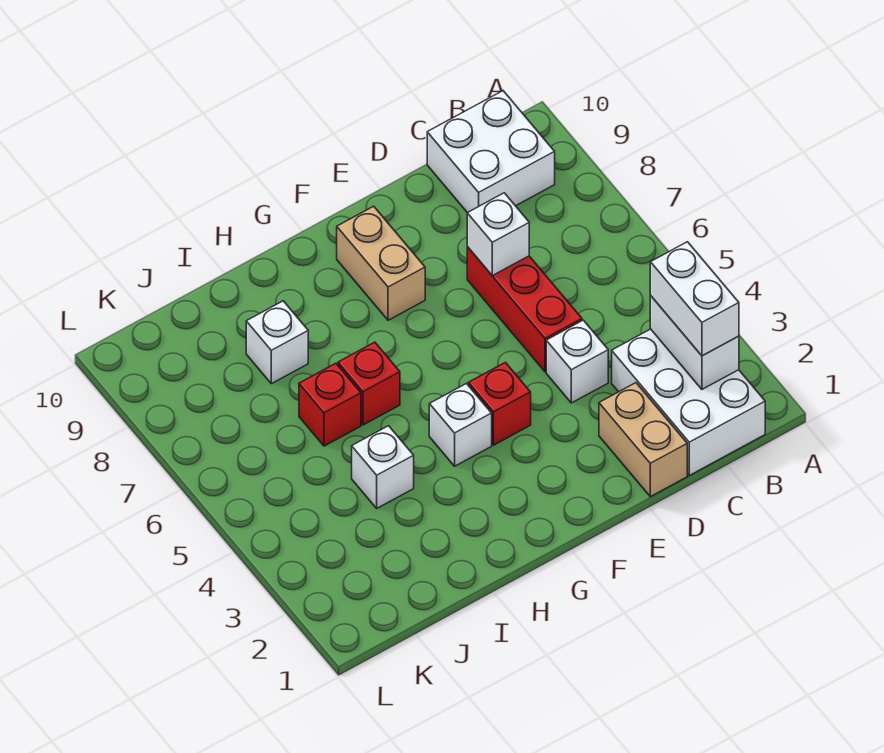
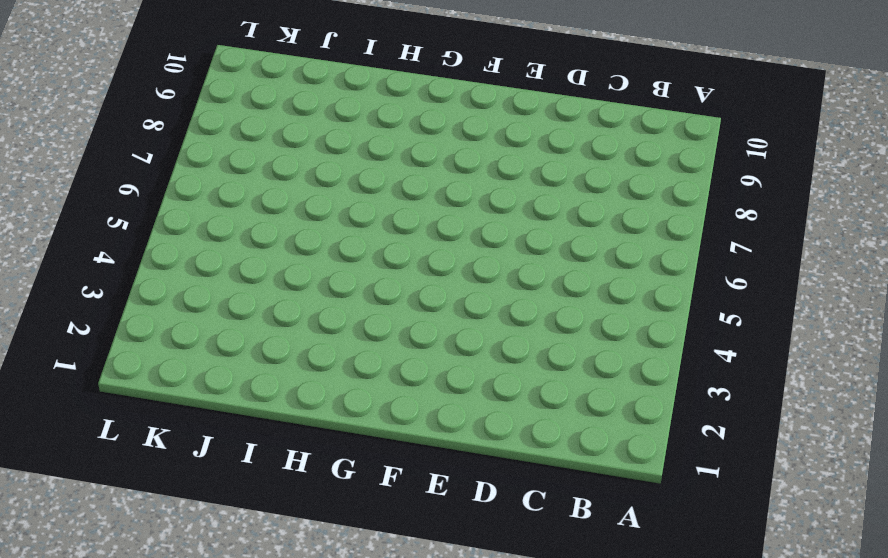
none -> white brick B1:C3 level 1
none -> white brick B9:C10 level 1
none -> tan brick D1:D2 level 1

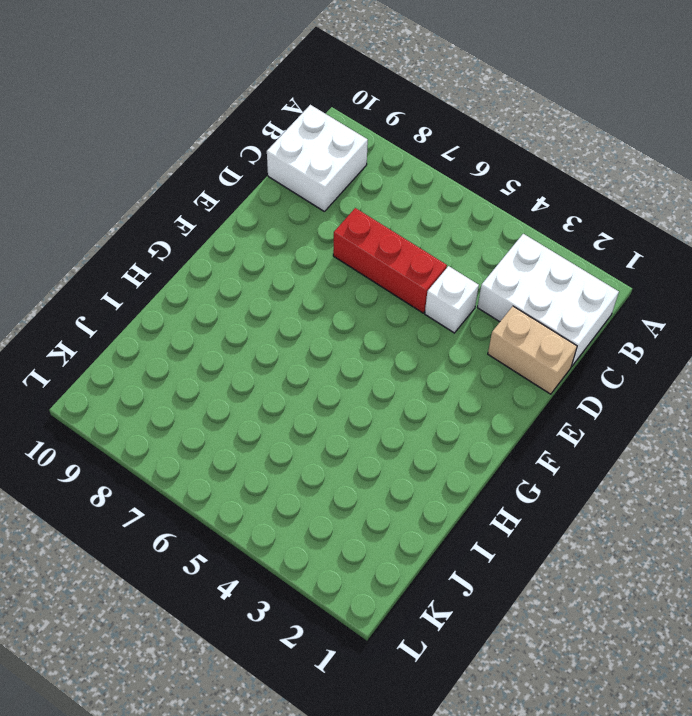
none -> red brick F4 level 1
none -> tan brick F8:F9 level 1
none -> white brick G4 level 1

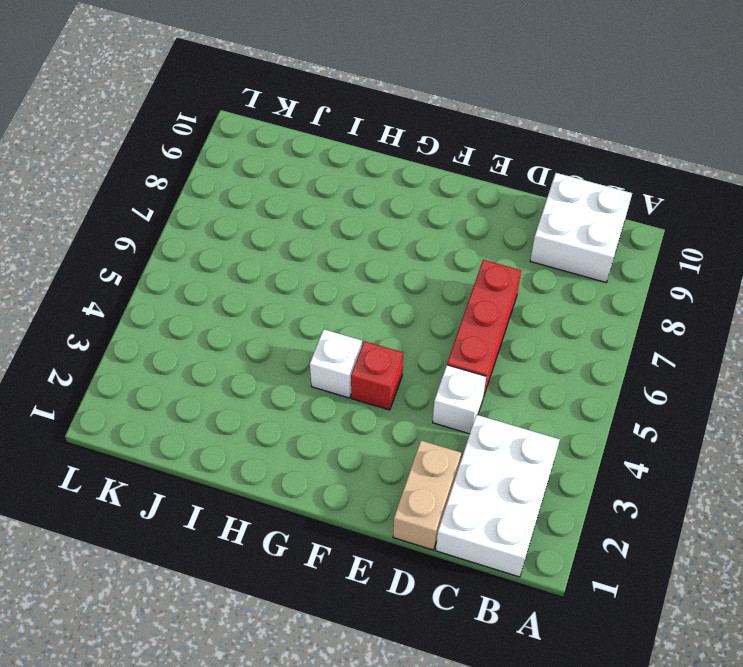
none -> tan brick F8:F9 level 1
none -> red brick H6 level 1
none -> white brick I4 level 1

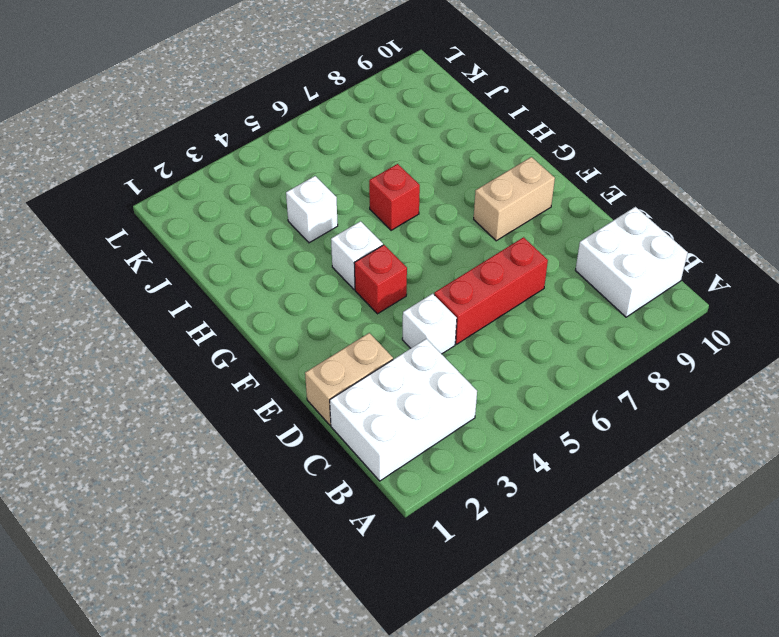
none -> red brick I6 level 1
none -> white brick I8 level 1
none -> white brick B2:B3 level 2

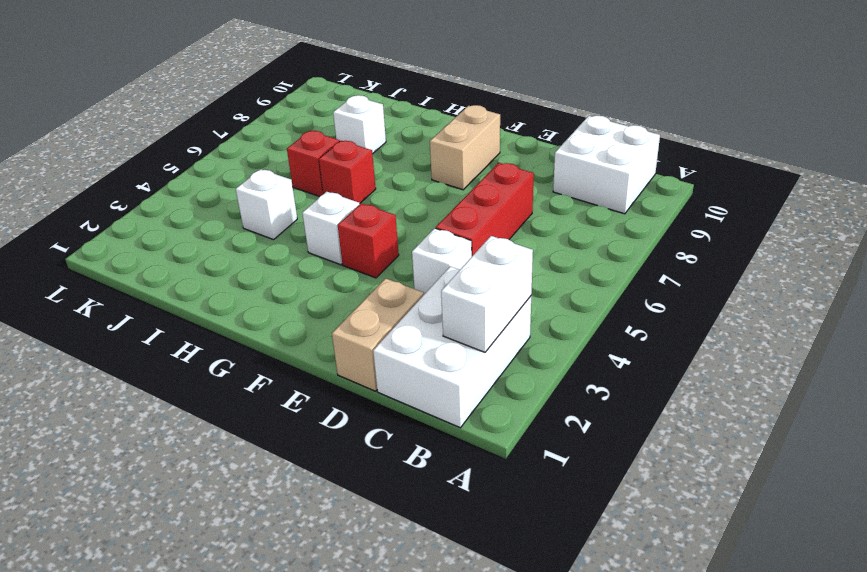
none -> white brick D7 level 2
none -> white brick B2:B3 level 3

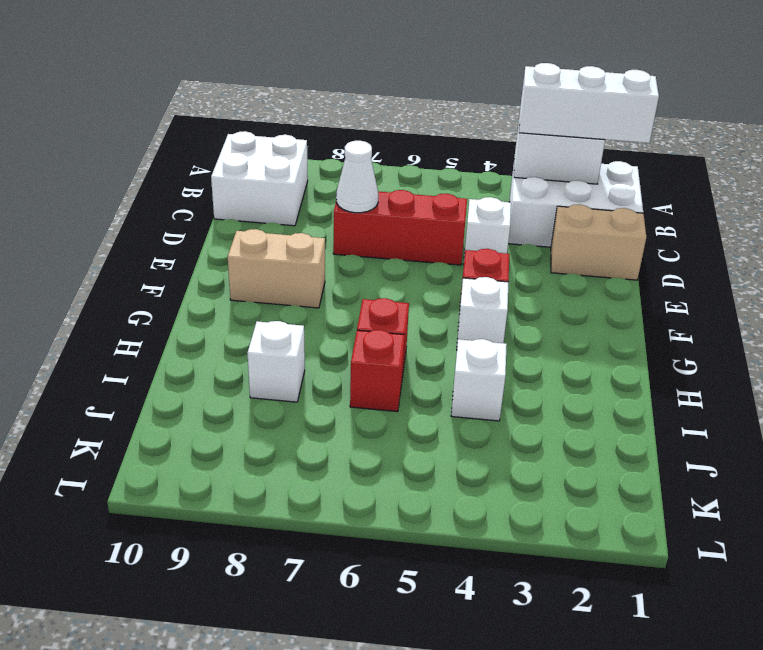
white brick B1:B3 level 3 -> white brick B2:B3 level 3
white cone D7 level 2 -> white brick D7 level 2

